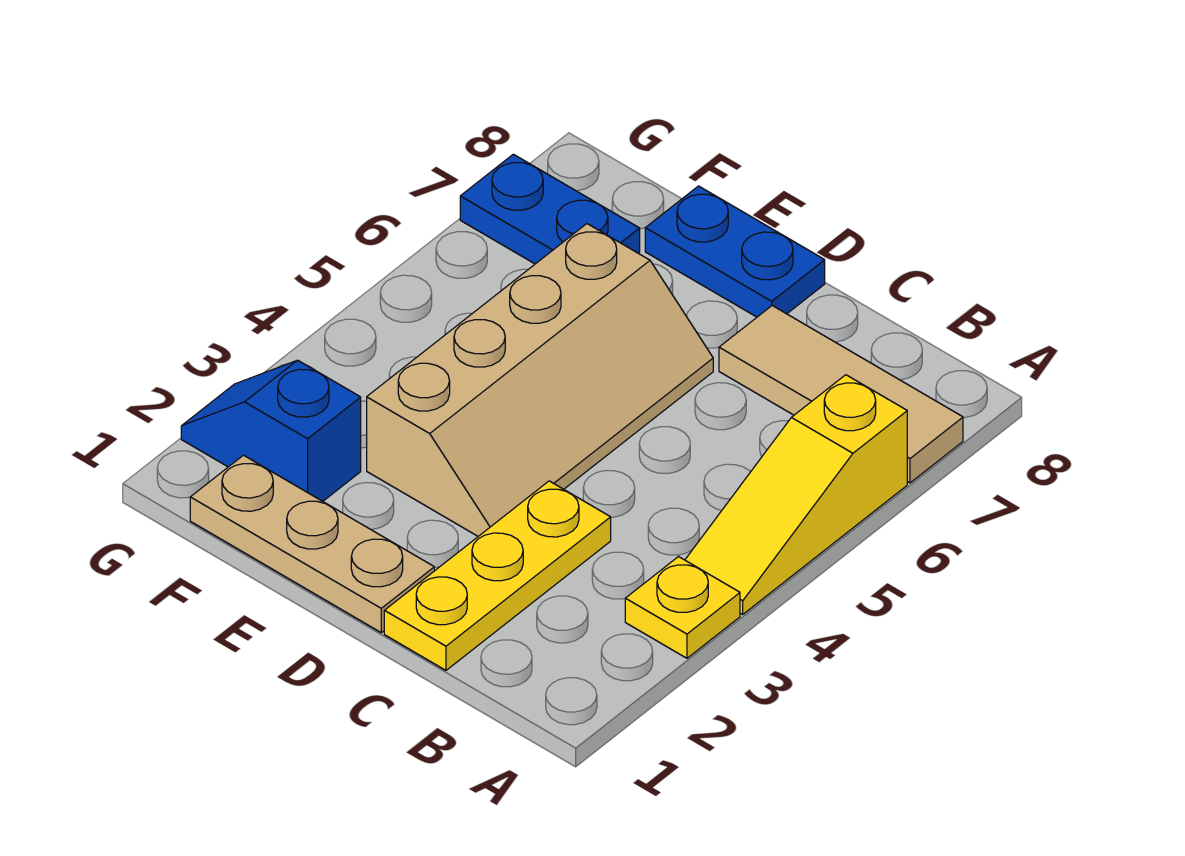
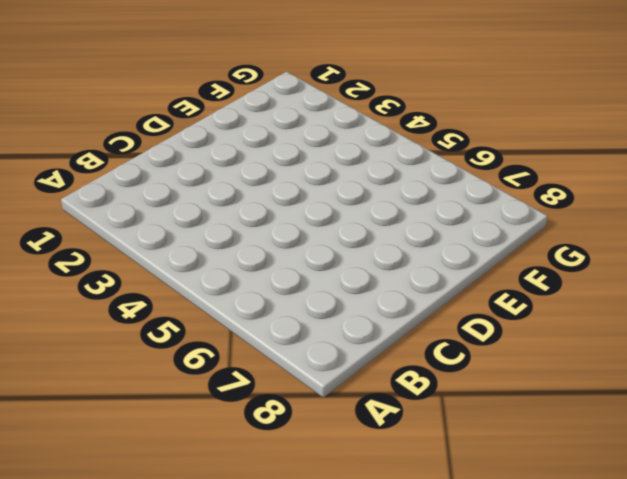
none -> yellow plate A3 level 1
none -> yellow slope A4:A6 level 1 top 6

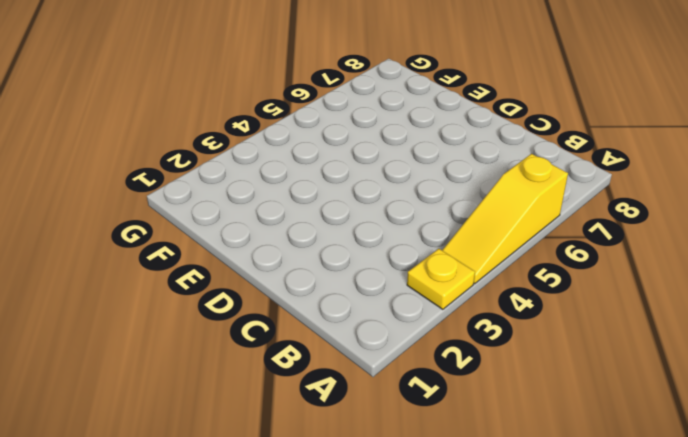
none -> tan tile A7:C7 level 1
none -> yellow plate C1:C3 level 1

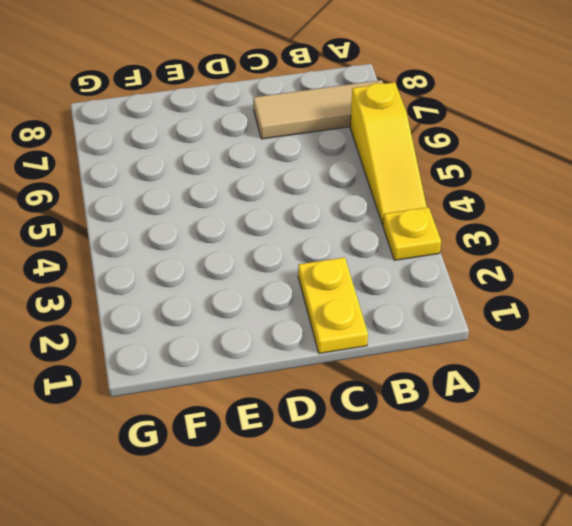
yellow plate C1:C2 level 1 -> yellow plate C1:C3 level 1
none -> tan plate D1:F1 level 1
none -> tan slope D3:E6 level 1 top E

